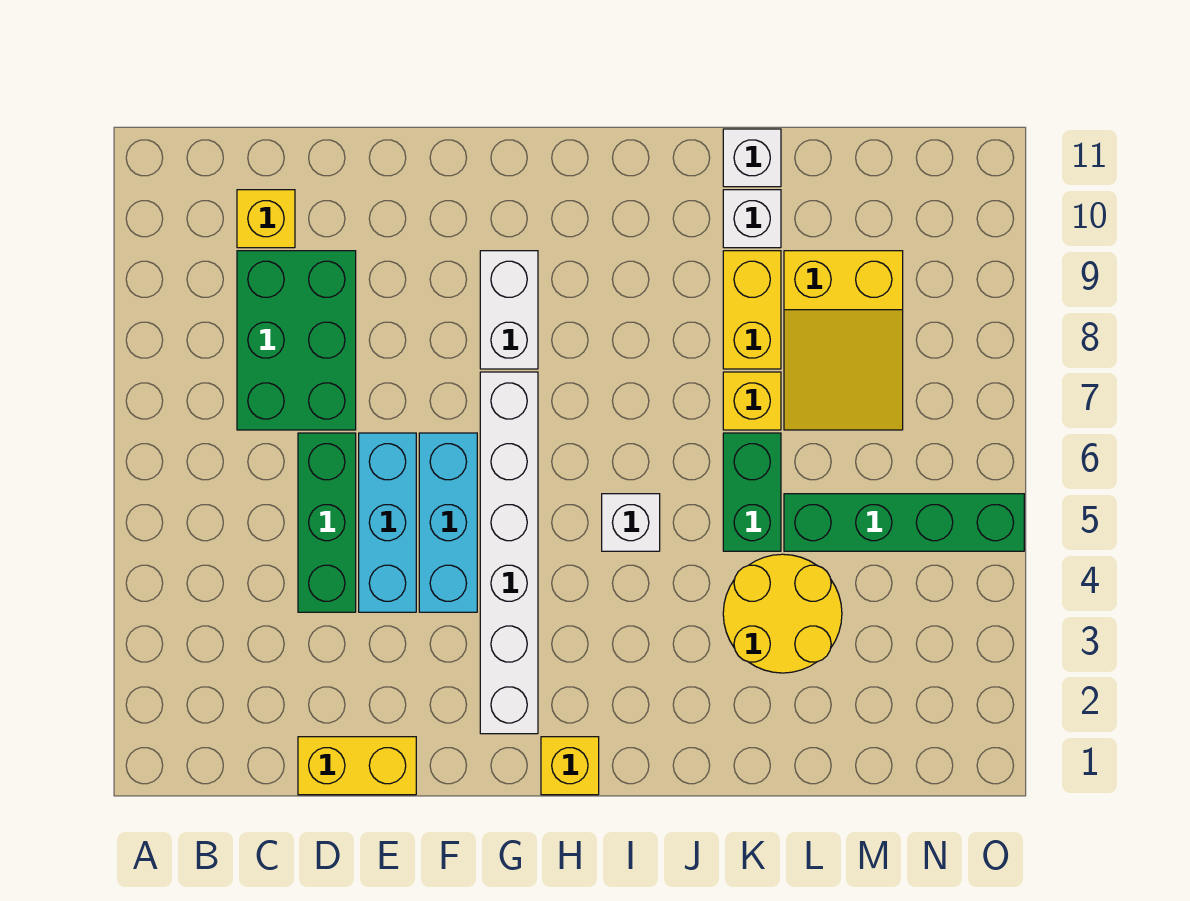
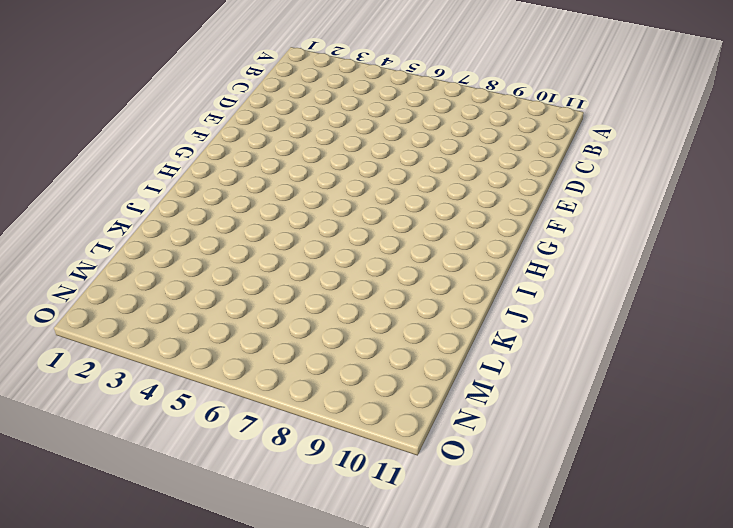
none -> green brick C7:D9 level 1
none -> yellow brick C10 level 1
none -> yellow brick D1:E1 level 1

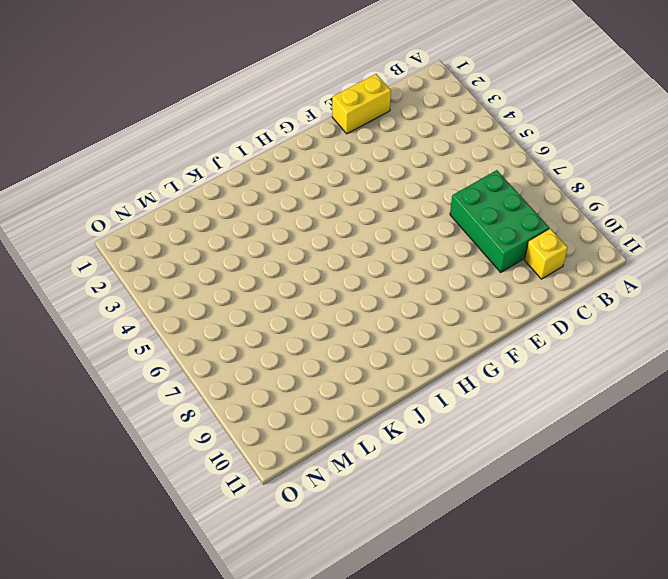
none -> green brick D4:D6 level 1
none -> cyan brick E4:E6 level 1
none -> cyan brick F4:F6 level 1

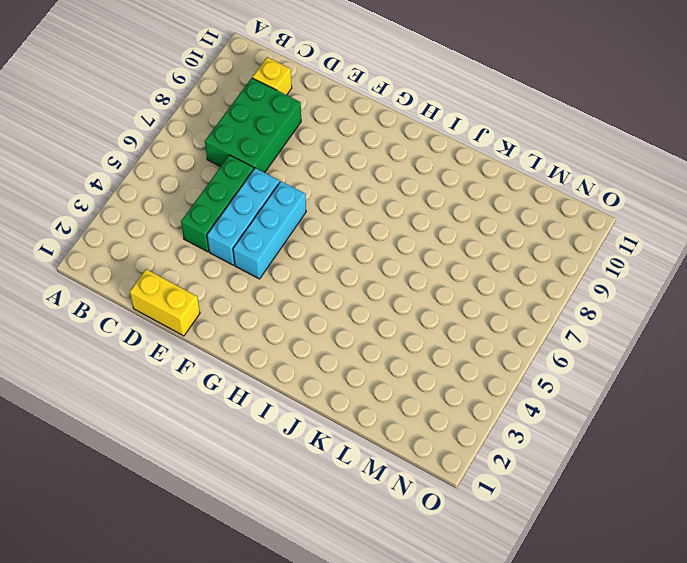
none -> white brick G2:G7 level 1
none -> white brick G8:G9 level 1
none -> yellow brick H1 level 1

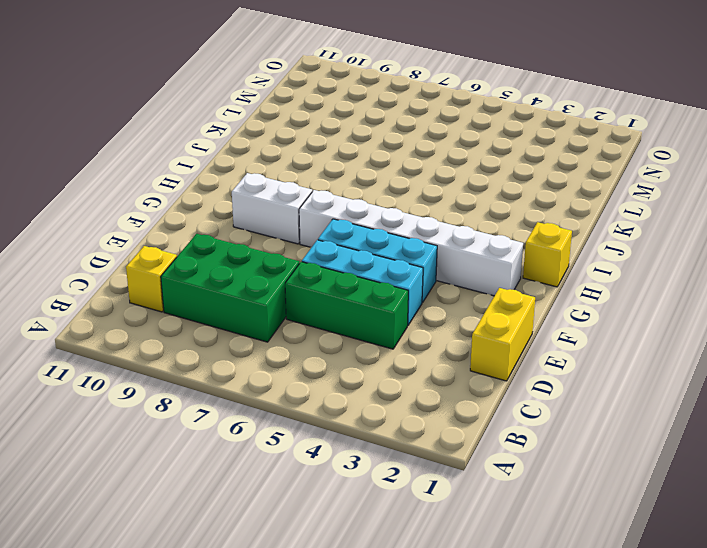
none -> white brick I5 level 1
none -> yellow round brick K3:L4 level 1
none -> green brick K5:K6 level 1

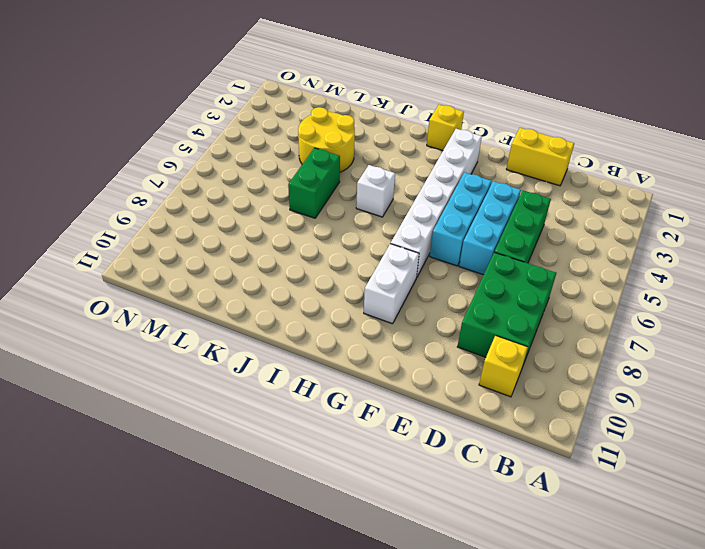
none -> yellow brick K7 level 1
none -> yellow brick K8:K9 level 1
none -> white brick K10 level 1

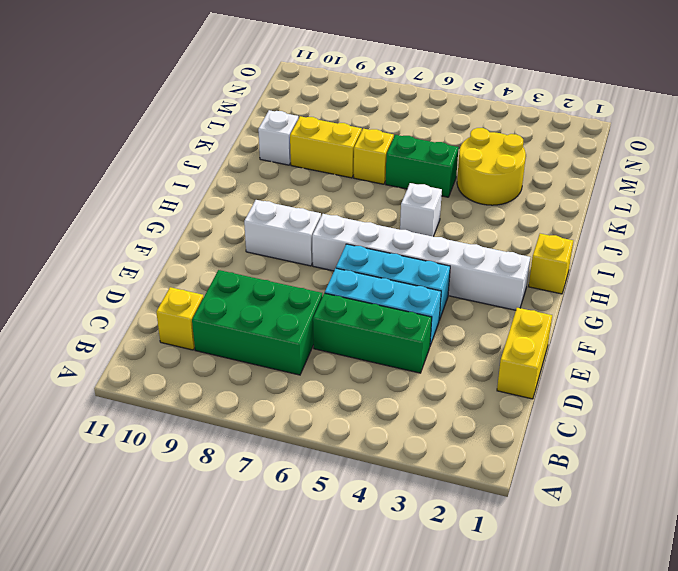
none -> white brick K11 level 1
none -> green brick L5:O5 level 1
none -> yellow slope L7:M9 level 1 top 9

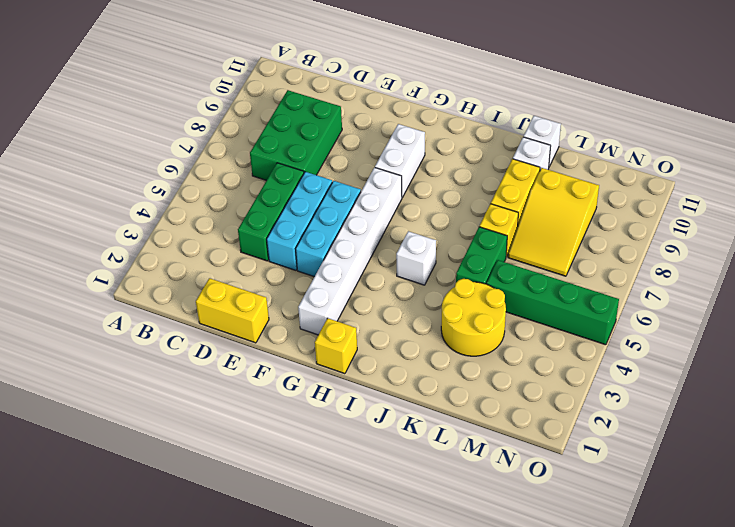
none -> yellow brick C10 level 1

